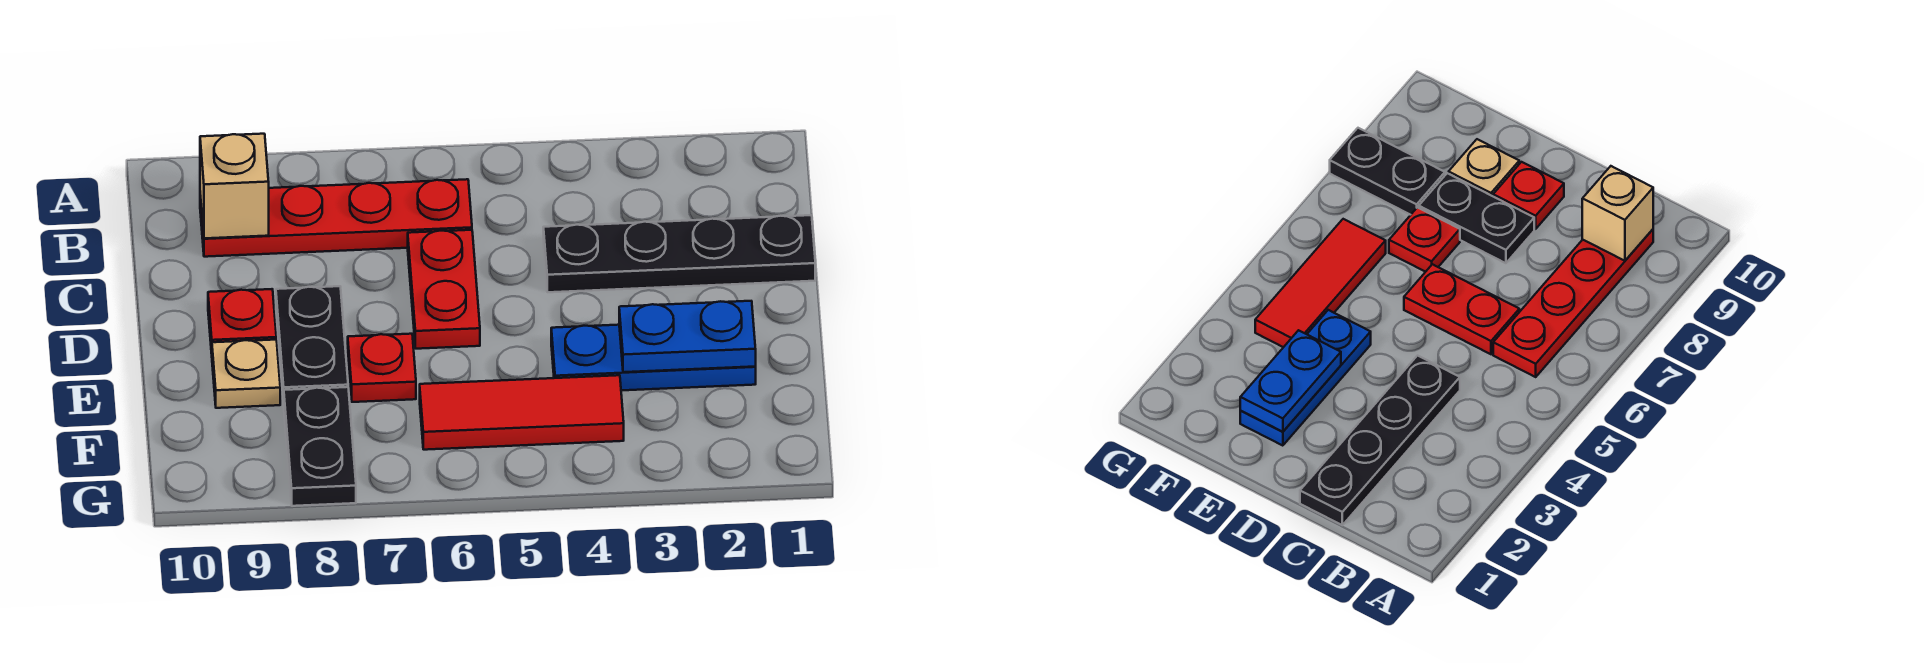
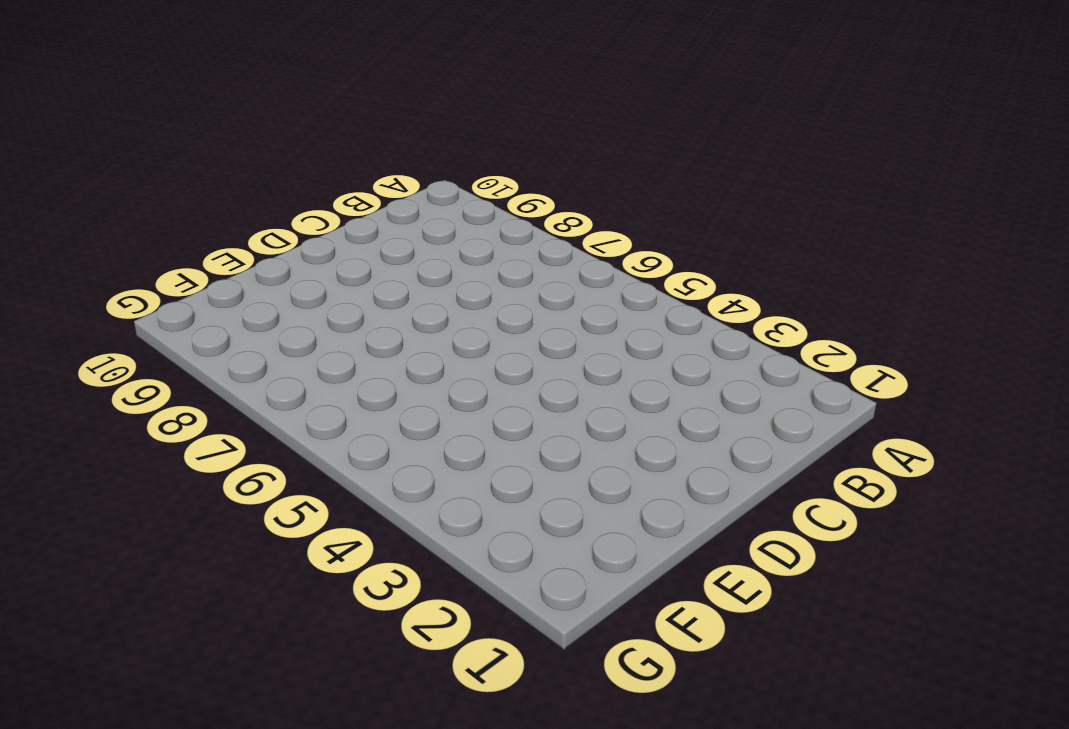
none -> red plate B6:B9 level 1
none -> black plate C1:C4 level 1
none -> red plate C6:D6 level 1

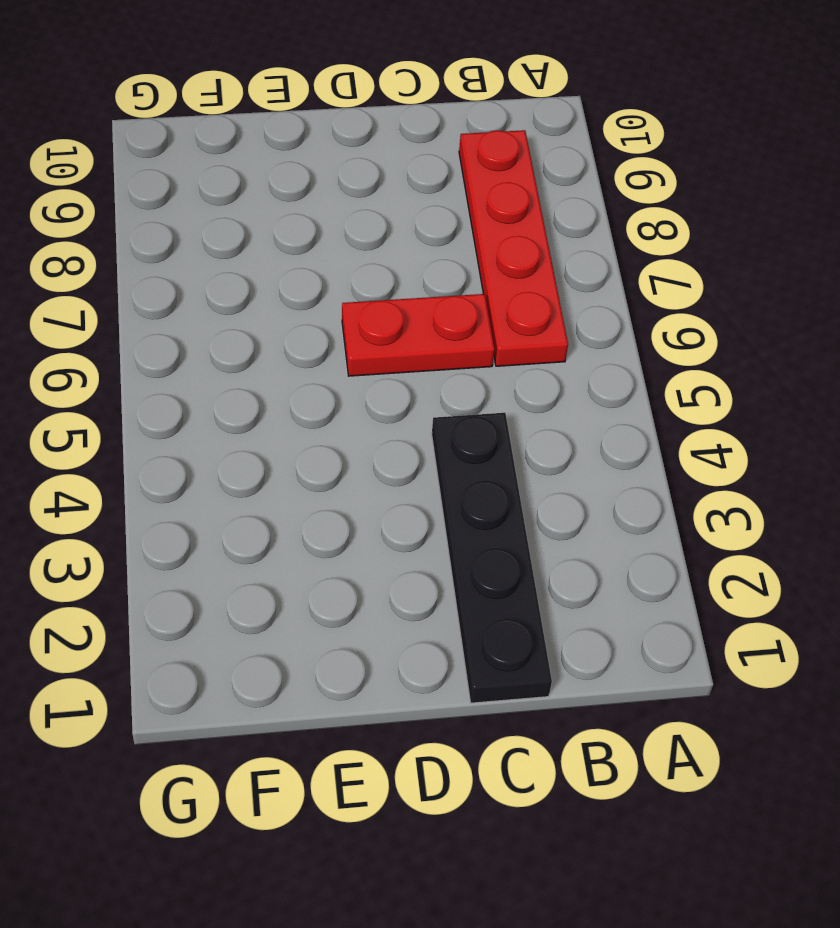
none -> black plate D8:E8 level 1
none -> red plate D9 level 1
none -> blue plate E2:E4 level 1

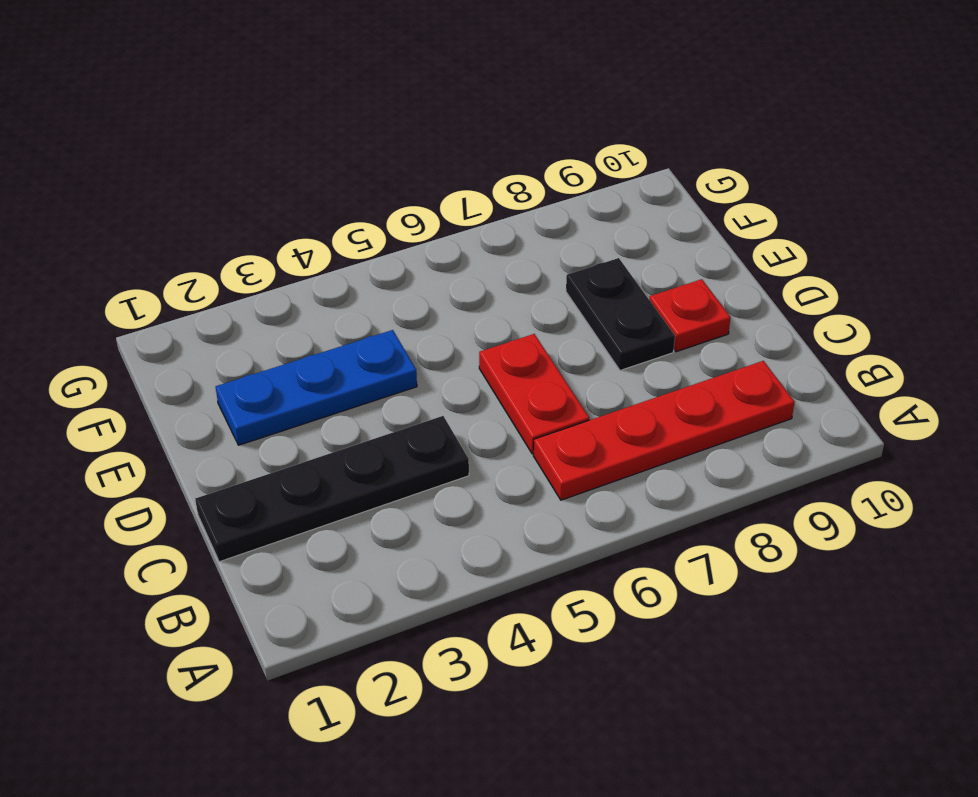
none -> red plate E7 level 1
none -> tan plate E9 level 1
none -> red tile F4:F6 level 1

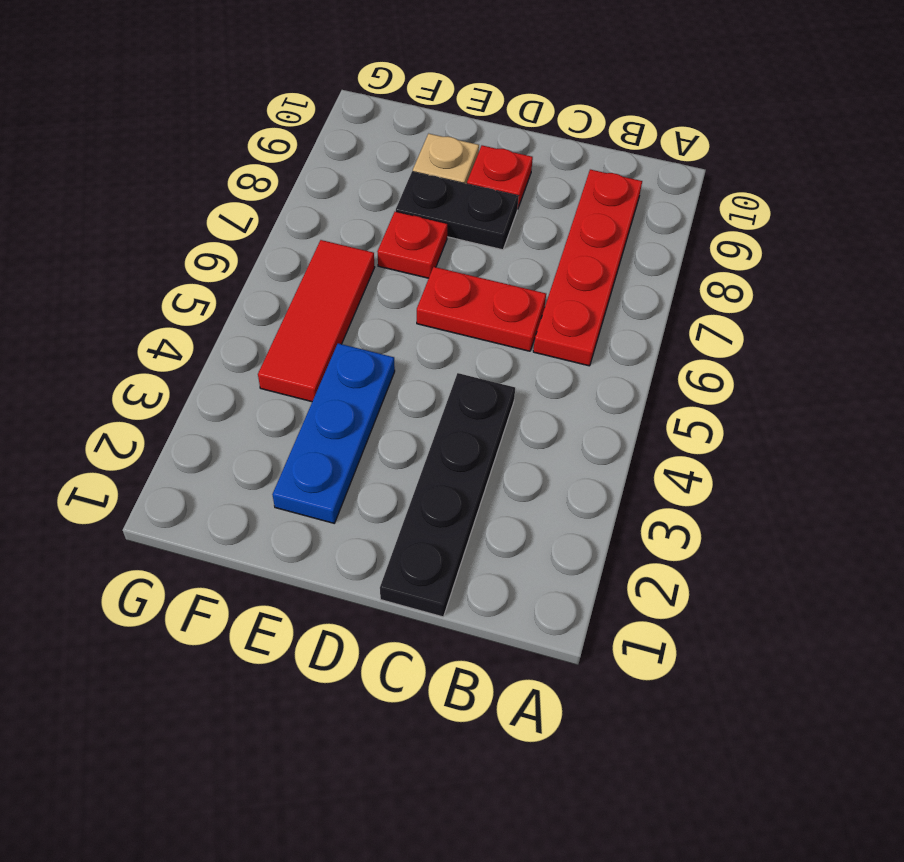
none -> black plate F8:G8 level 1
none -> tan brick B9 level 2
none -> blue plate E2:E3 level 2

